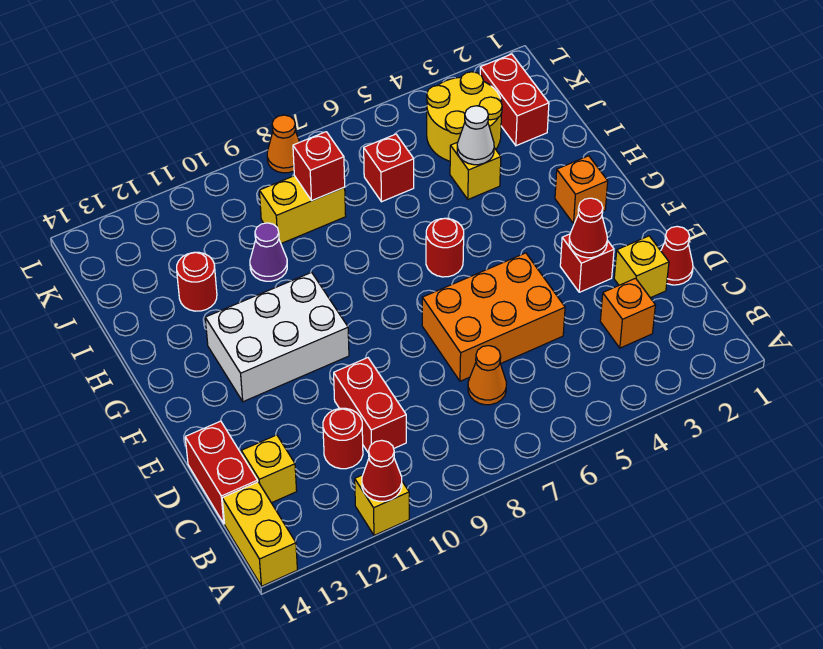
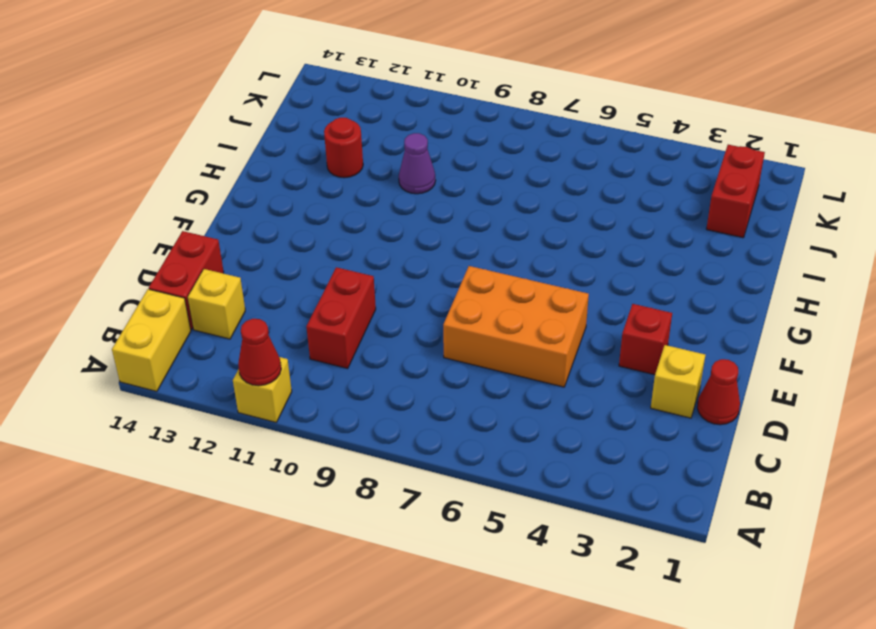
none -> orange brick C3 level 1
none -> orange cone C7 level 1
none -> red round brick C11 level 1

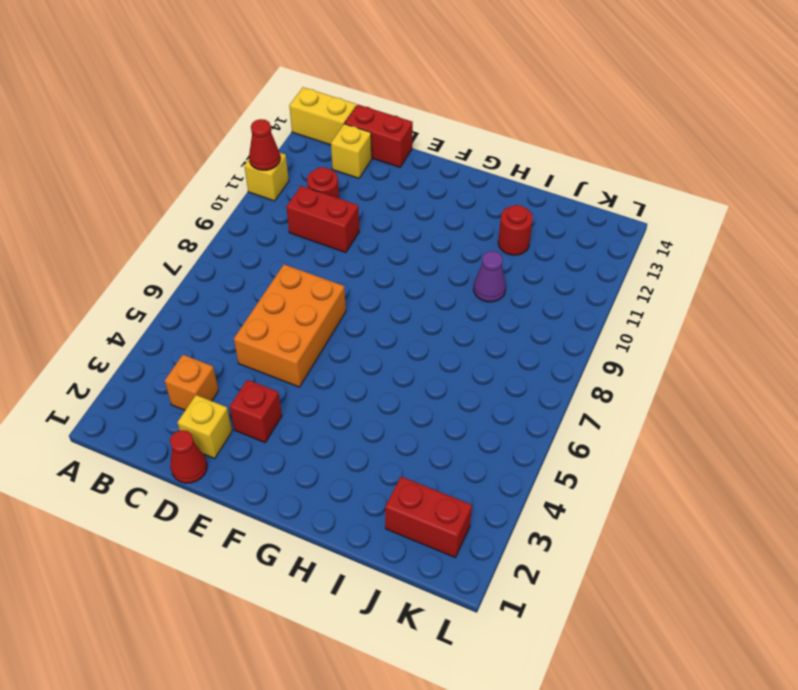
none -> orange cone C7 level 1
none -> white brick F10:G12 level 1
none -> orange brick G2 level 1

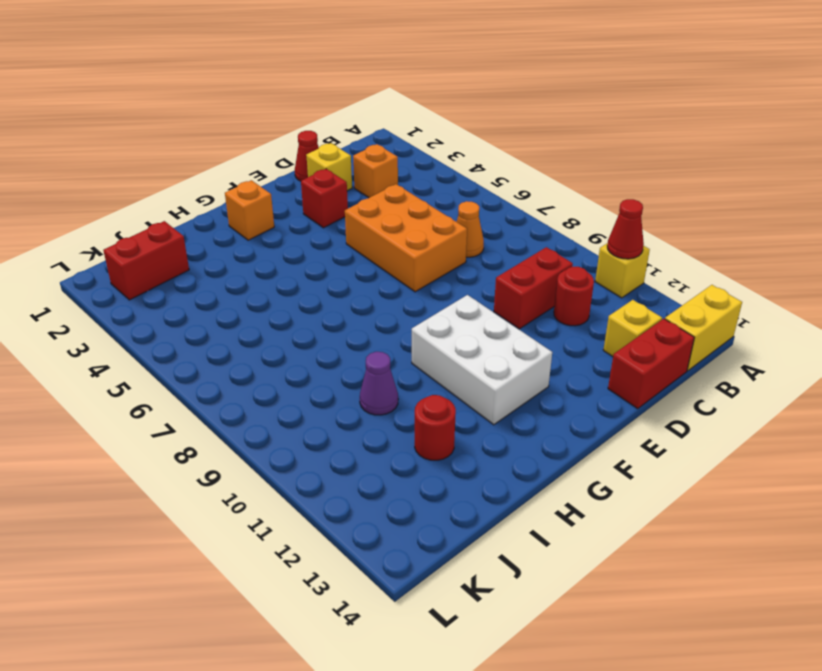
none -> red round brick G6 level 1
none -> yellow brick I4 level 1
none -> yellow round brick J3:K4 level 1

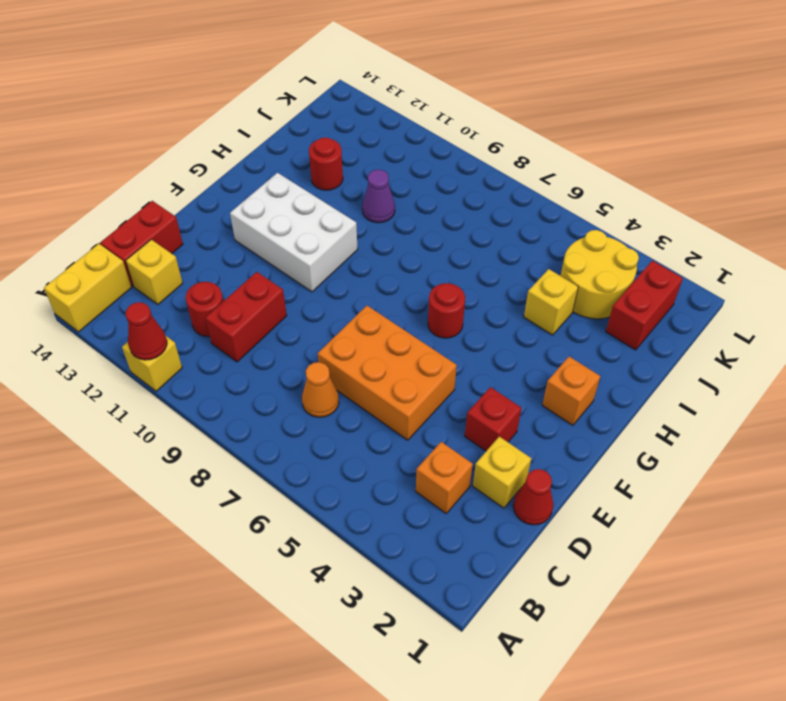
none -> red brick J6 level 1
none -> yellow brick J8:J9 level 1
none -> orange cone L8 level 1

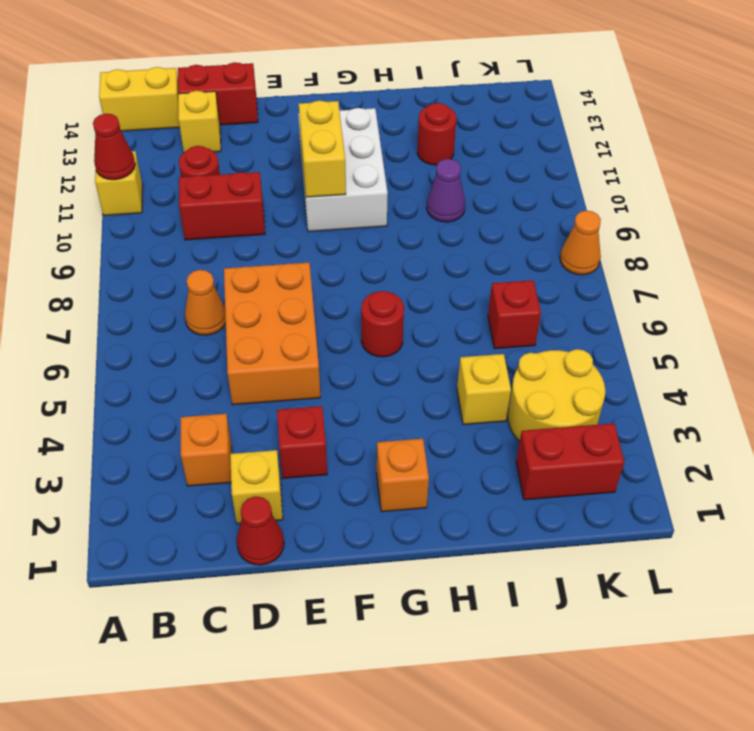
yellow brick F10:F11 level 2 -> yellow brick J8:J9 level 1
none -> red cone E3 level 2
none -> white cone I4 level 2
none -> red brick J8 level 2

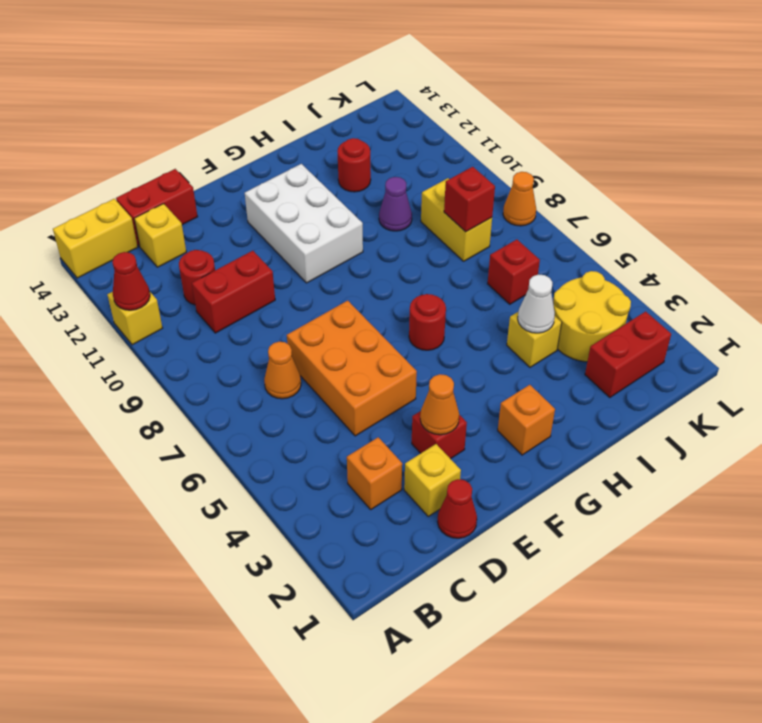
orange cone E3 level 2 -> red cone E3 level 2

